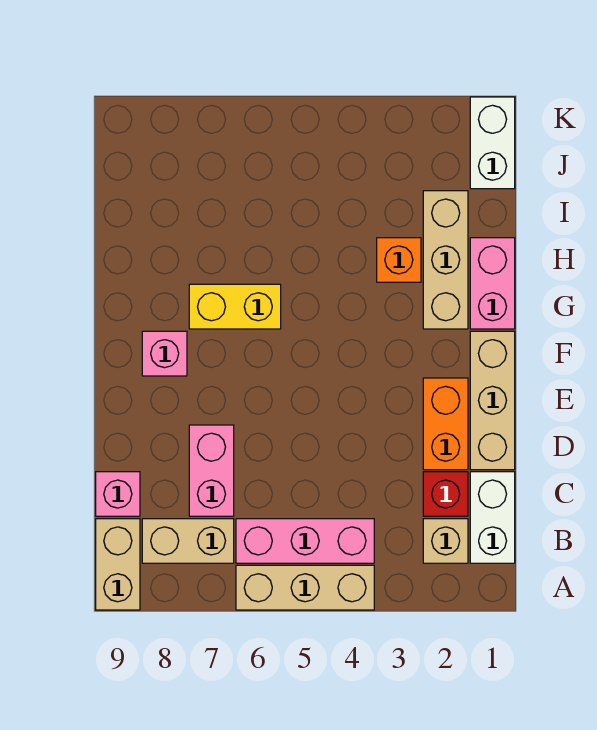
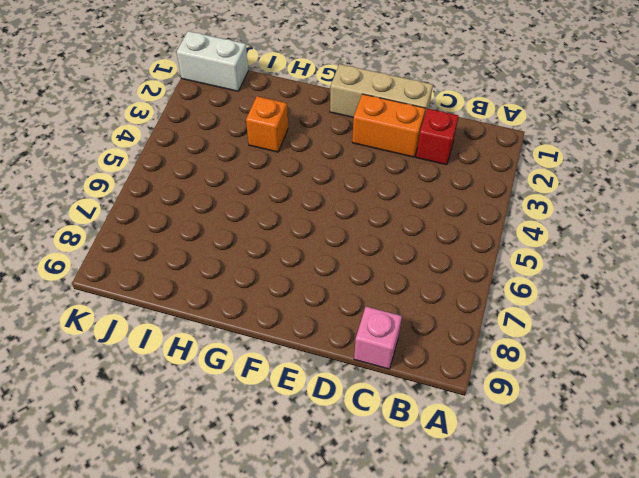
none -> tan brick A4:A6 level 1
none -> tan brick A9:B9 level 1
none -> white brick B1:C1 level 1

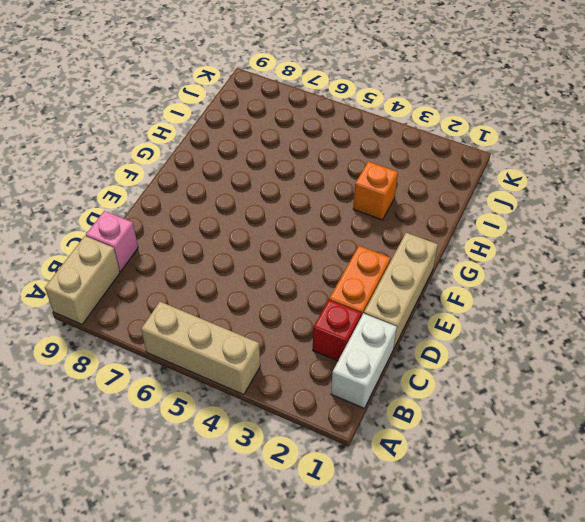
none -> tan brick B2 level 1
none -> pink brick B4:B6 level 1
none -> tan brick B7:B8 level 1

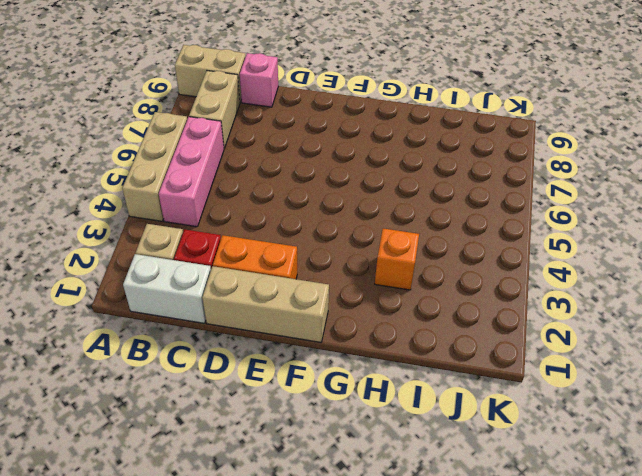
none -> pink brick C7:D7 level 1
none -> pink brick F8 level 1
none -> pink brick G1:H1 level 1

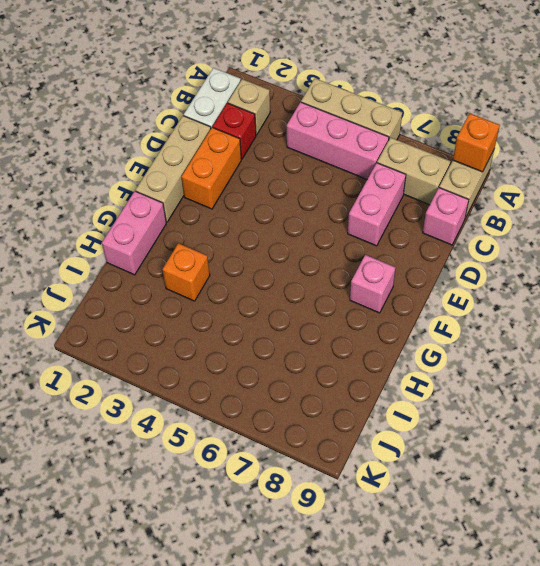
orange brick A9 level 2 -> none
none -> tan brick G2:I2 level 1
none -> yellow brick G6:G7 level 1
none -> white brick J1:K1 level 1

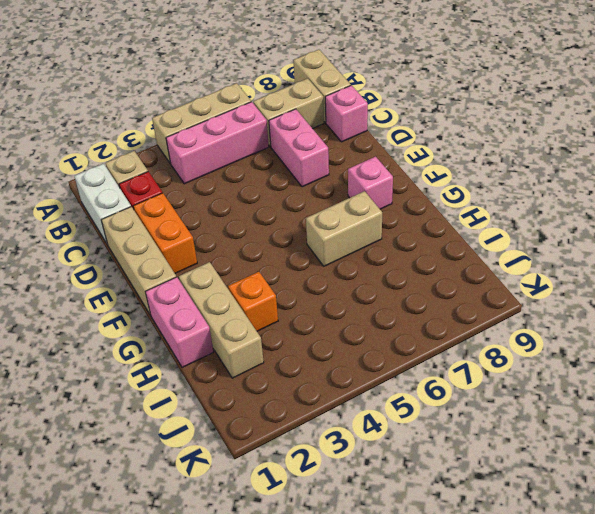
tan brick G6:G7 level 1 -> yellow brick G6:G7 level 1
none -> white brick J1:K1 level 1

